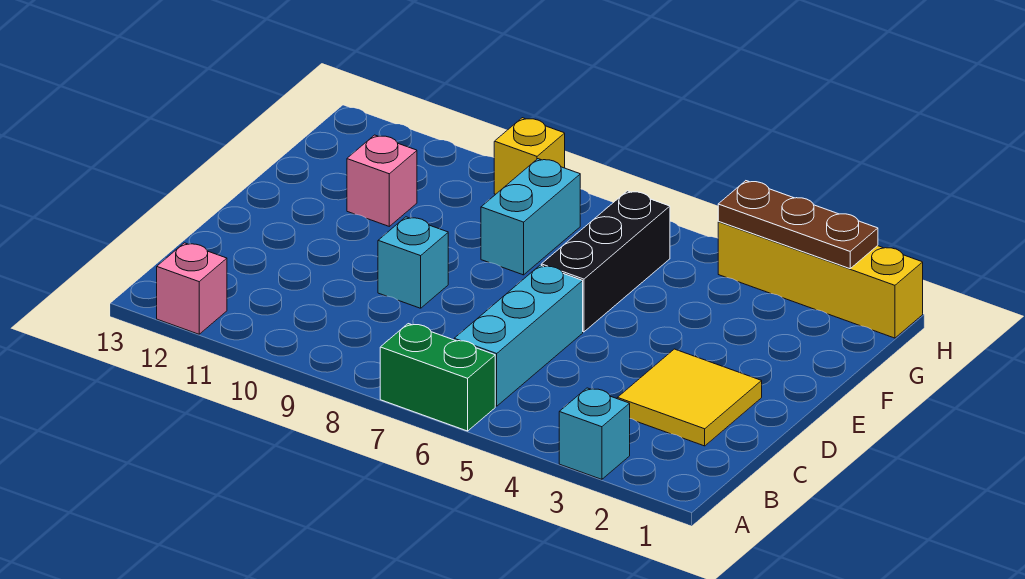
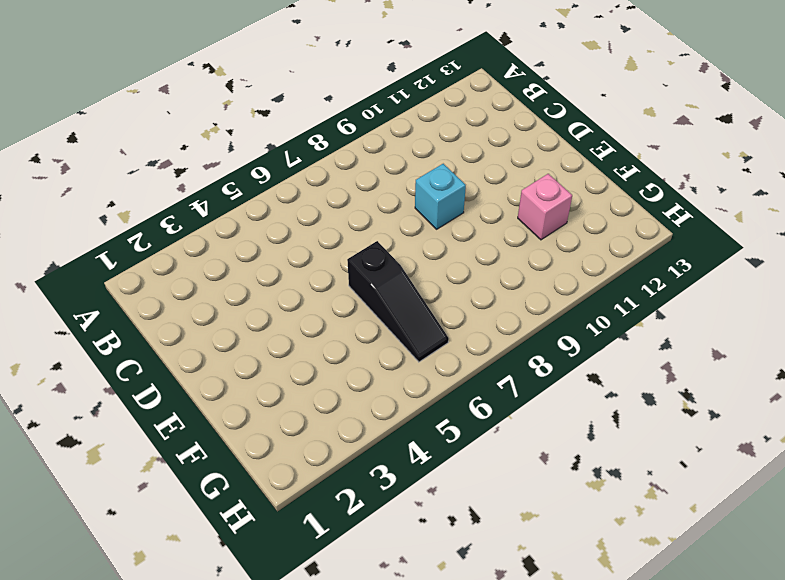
black slope E6:G6 level 1 top E -> black brick E6:G6 level 1
none -> cyan brick A3 level 1
none -> green brick A6:A7 level 1
none -> pink brick A12 level 1

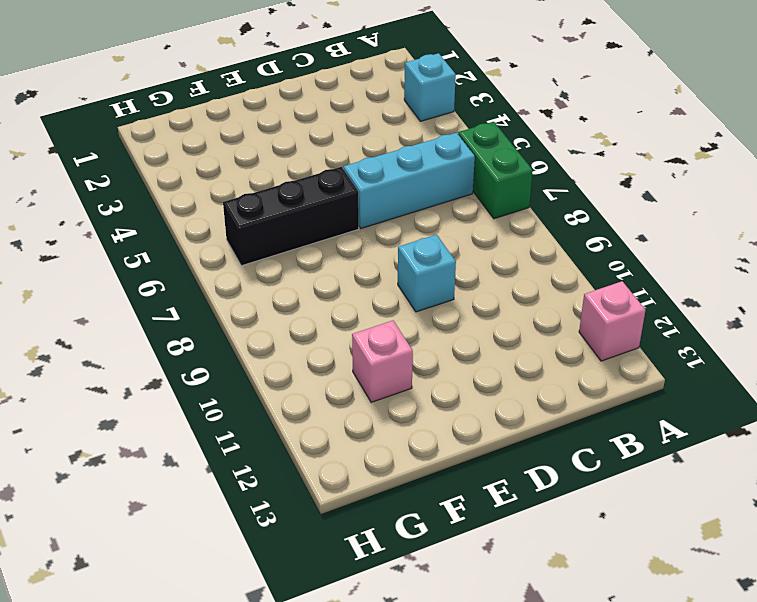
none -> yellow tile C2:D3 level 1
none -> cyan brick F8:G8 level 1
none -> yellow brick H1:H4 level 1

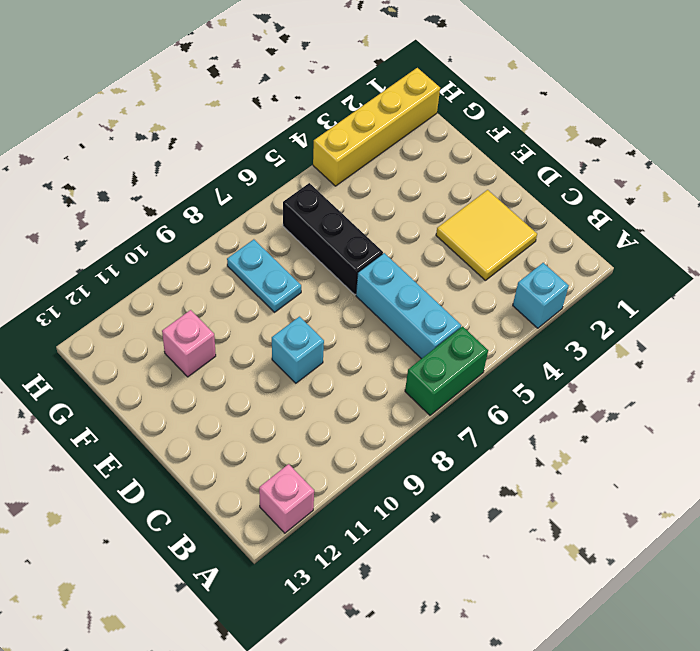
cyan plate F8:G8 level 1 -> cyan brick F8:G8 level 1
none -> yellow brick H9 level 1
none -> brown plate H2:H4 level 2

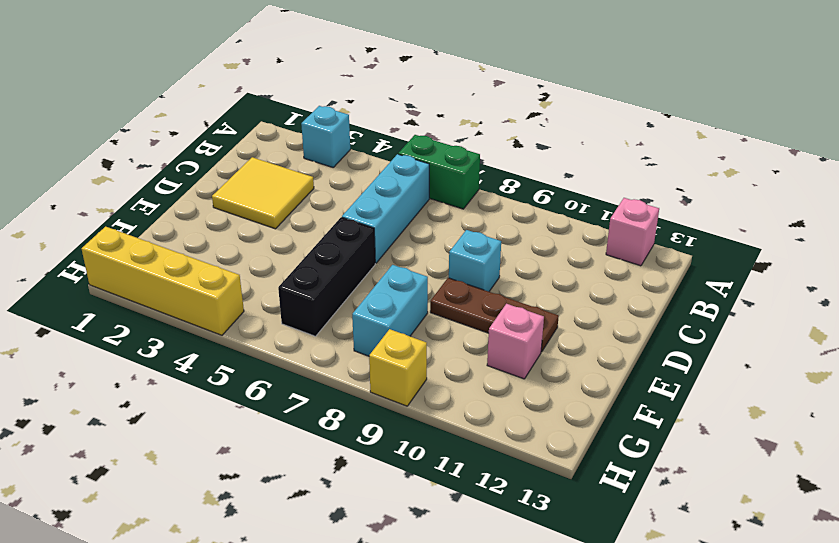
brown plate E9:E11 level 1 -> brown plate H2:H4 level 2

